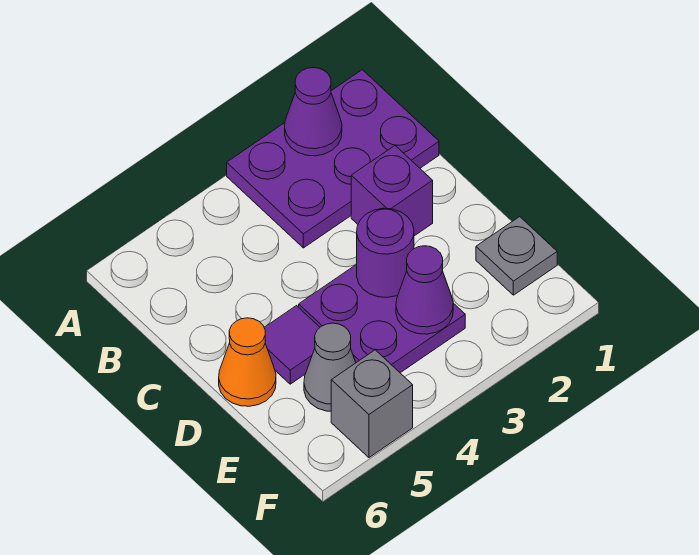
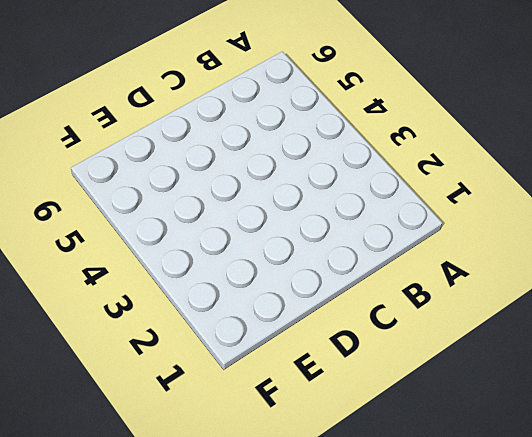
none -> purple plate A1:B3 level 1
none -> purple brick C2 level 1

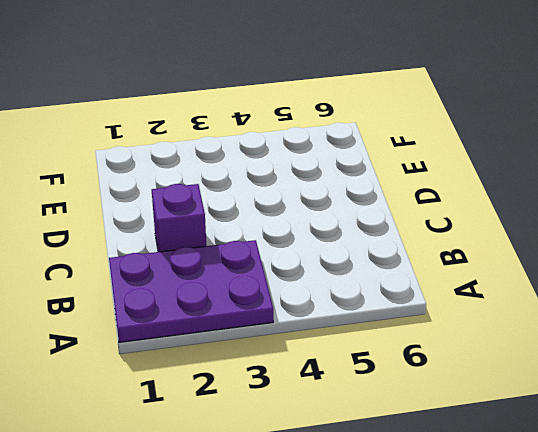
none -> purple plate D3:E4 level 1
none -> purple tile D5 level 1

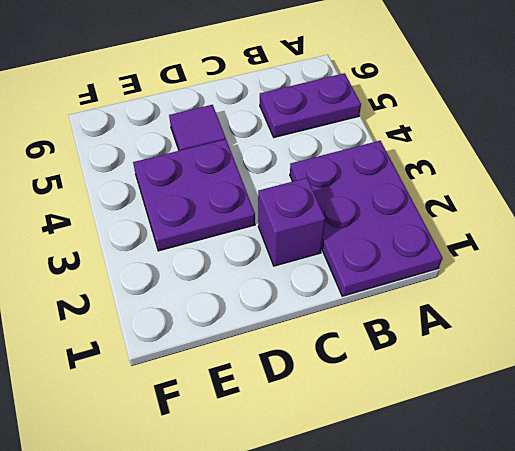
purple plate A5:B5 level 1 -> none
none -> orange cone D6 level 1
none -> grey plate E1 level 1

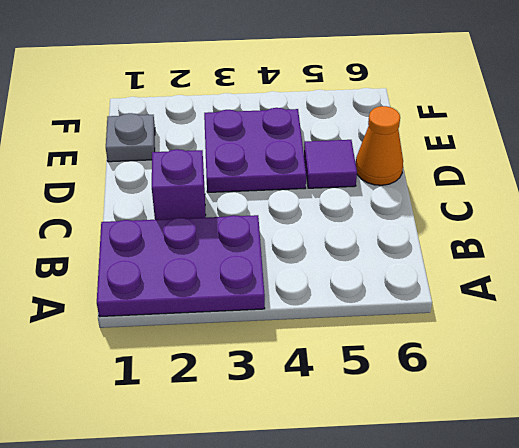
none -> grey cone E5 level 1
none -> grey brick F5 level 1

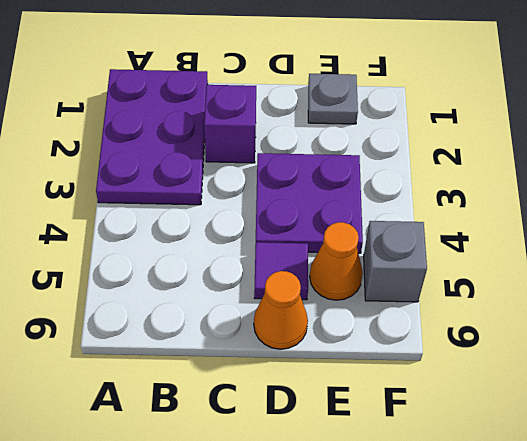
orange cone E5 level 1 -> grey cone E5 level 1
none -> purple cone A2 level 2
none -> purple round brick D3 level 2

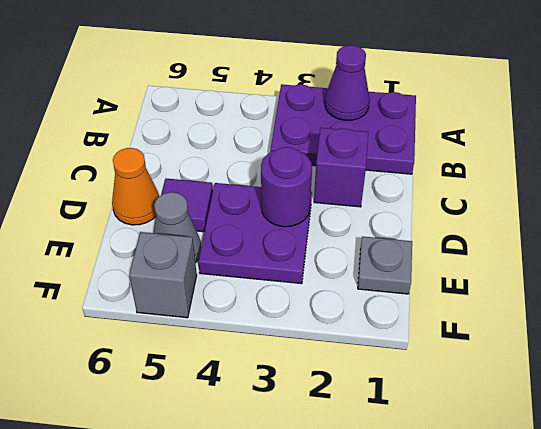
none -> purple cone E3 level 2

